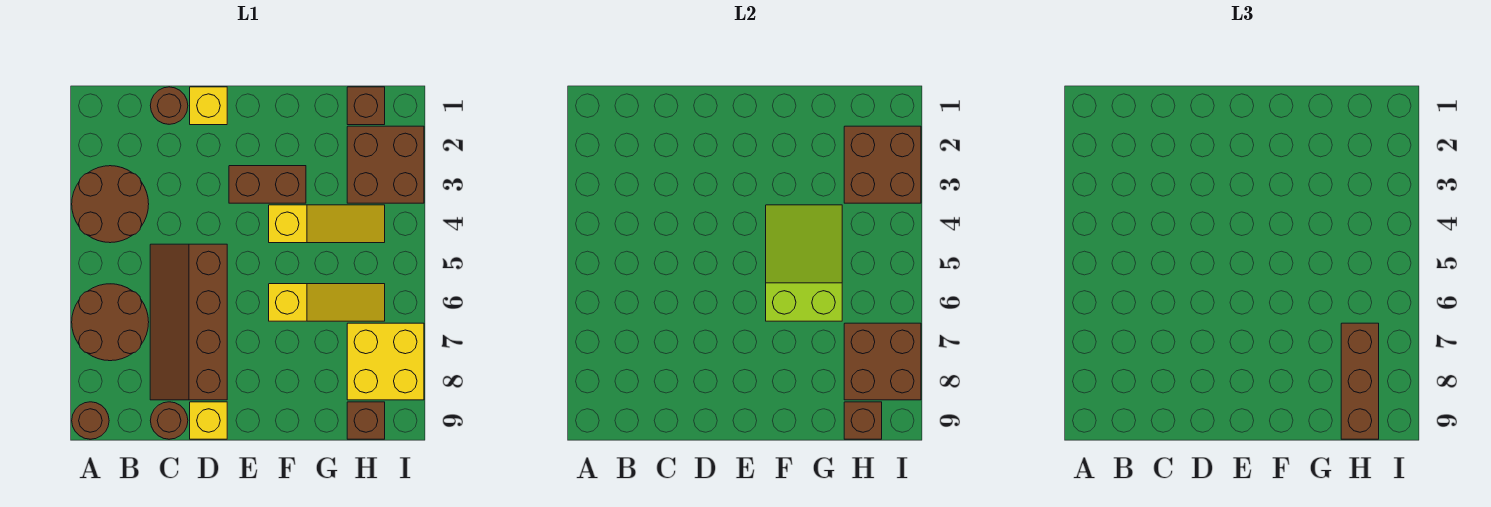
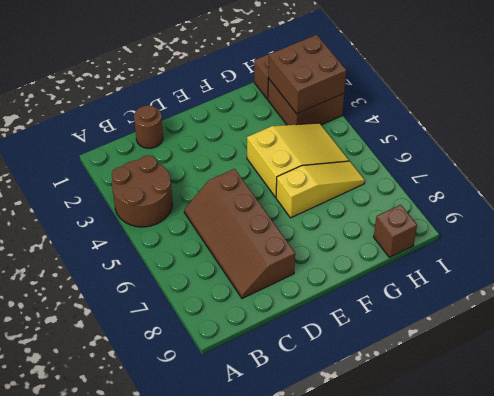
yellow slope F4:H5 level 1 top F -> yellow slope F4:H4 level 1 top F
none -> brown round brick A6:B7 level 1
none -> brown round brick A9 level 1
none -> brown round brick C9 level 1

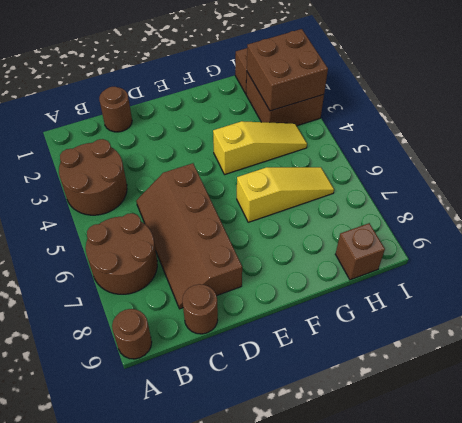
none -> yellow brick D1 level 1
none -> yellow brick D9 level 1
none -> brown brick E3:F3 level 1

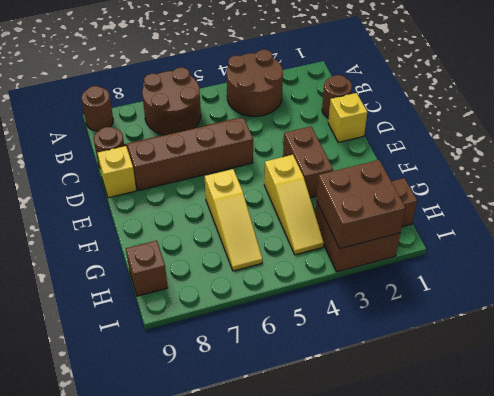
none -> yellow brick H7:I8 level 1
none -> lime slope F4:G6 level 2 top 6
none -> brown brick H7:I8 level 2

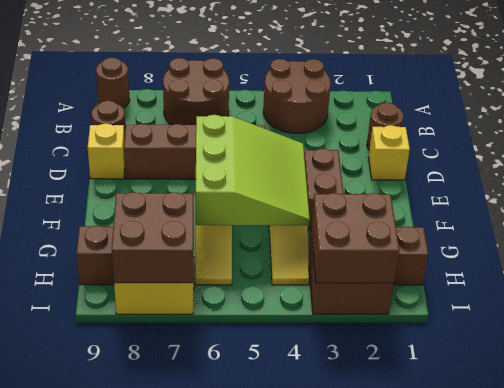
lime slope E4:G6 level 2 top 6 -> lime slope F4:G6 level 2 top 6
none -> brown brick H9 level 2
none -> brown brick H7:H9 level 3

